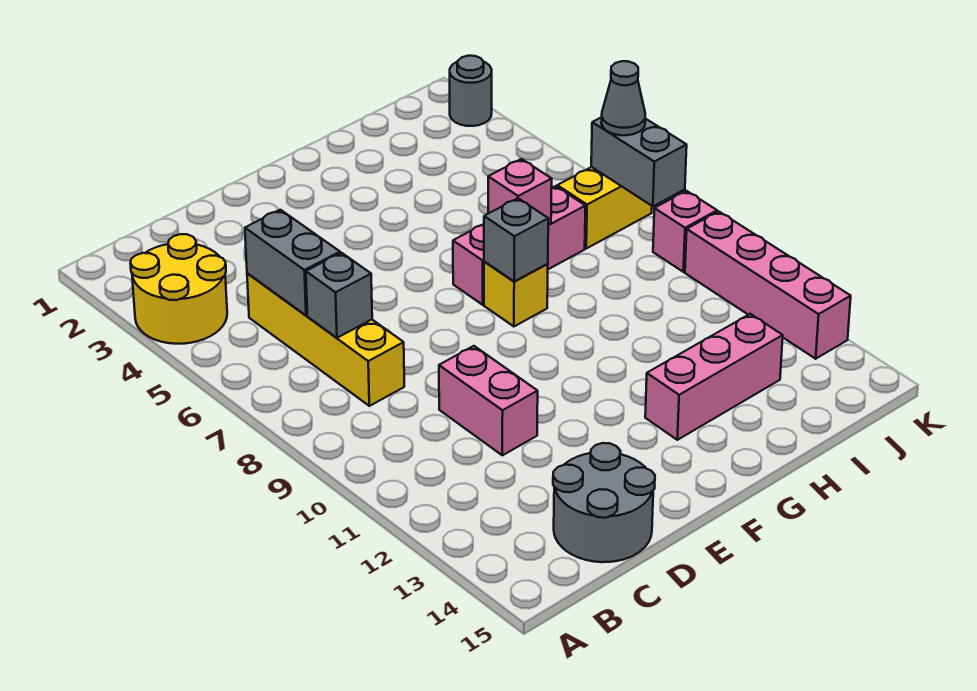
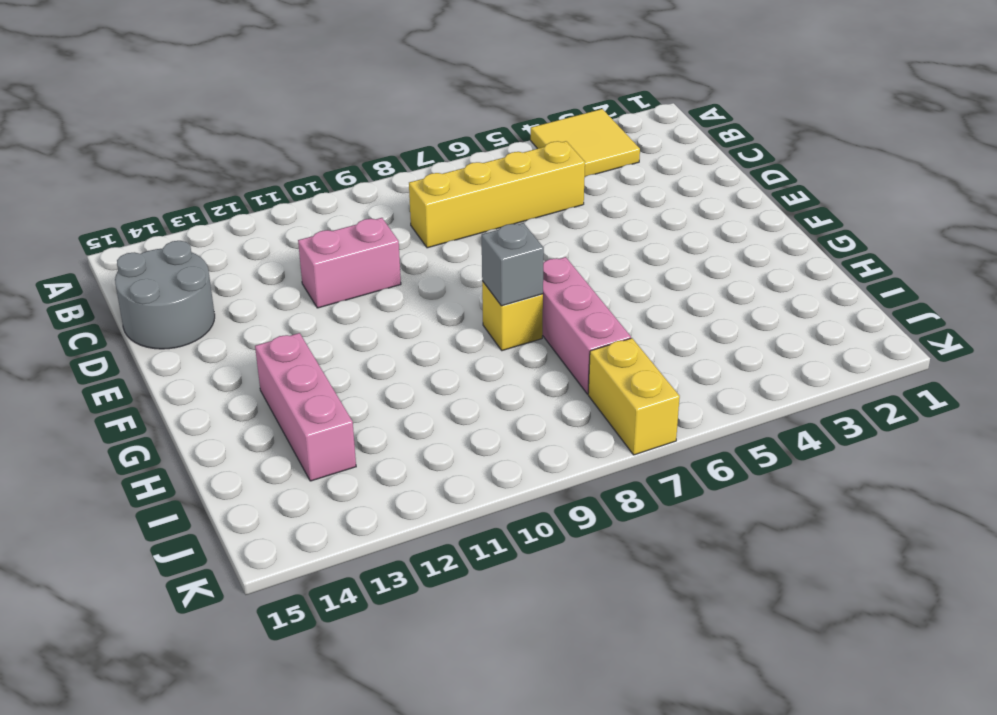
yellow tile A3:B4 level 1 -> yellow round brick A3:B4 level 1
none -> grey round brick K2 level 1
none -> pink brick K9 level 1
none -> pink brick K10:K13 level 1

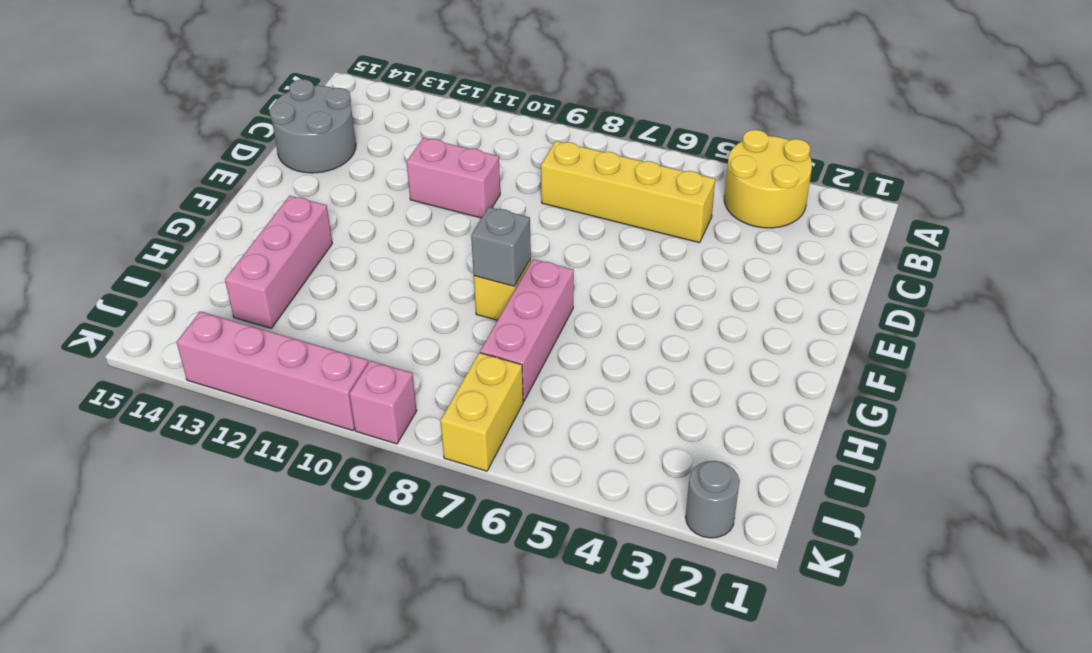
none -> grey brick C5:C6 level 2
none -> grey brick C7 level 2
none -> pink brick H7 level 2

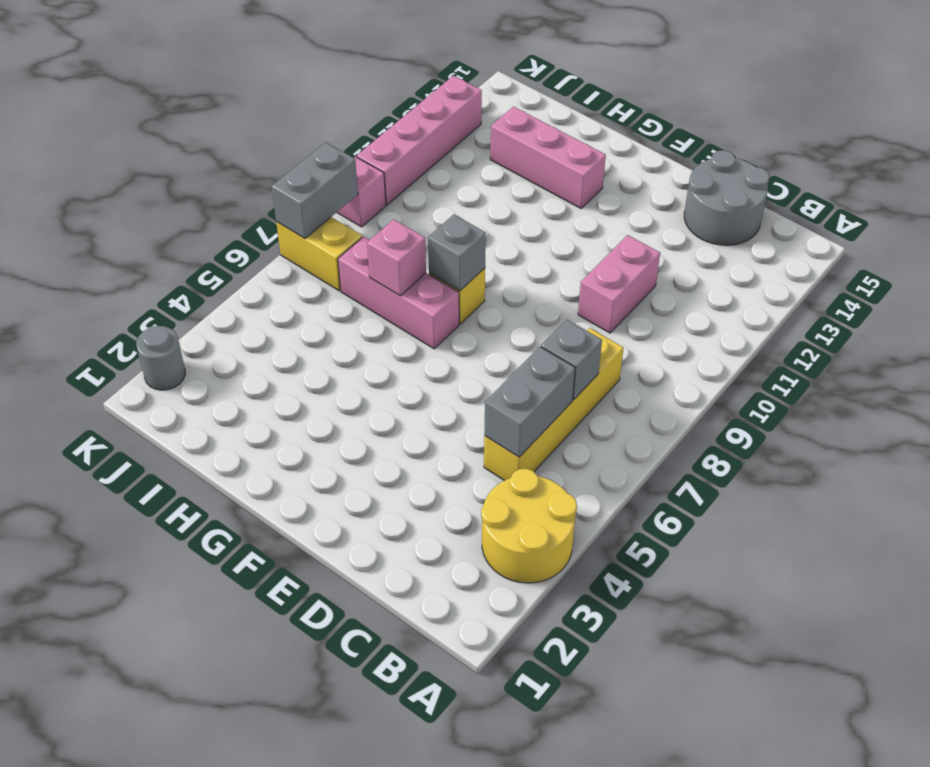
none -> grey cone K7 level 3

